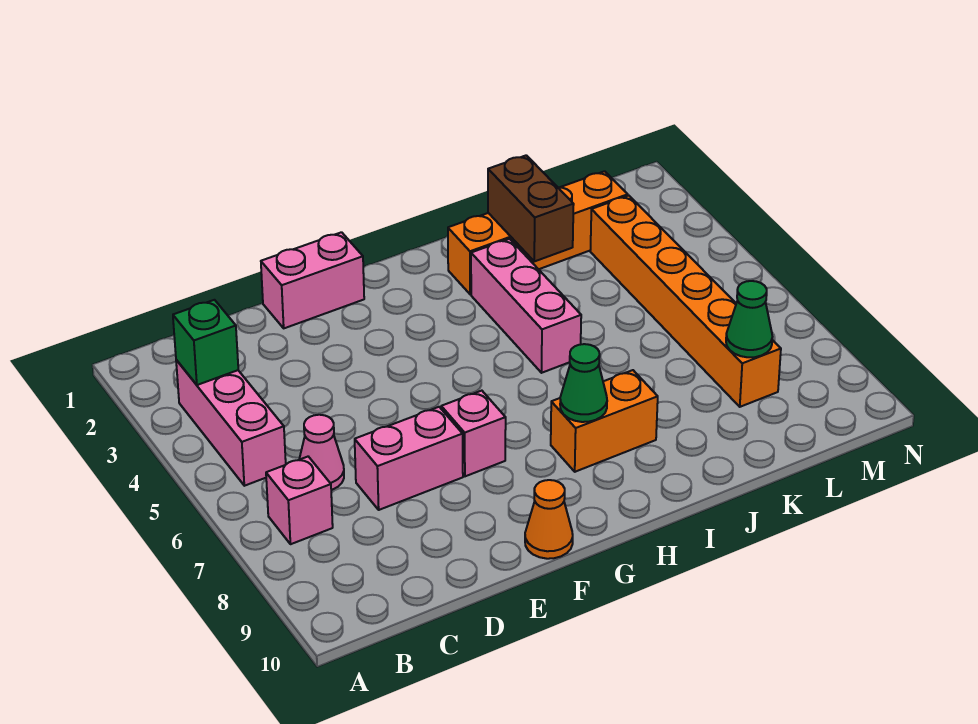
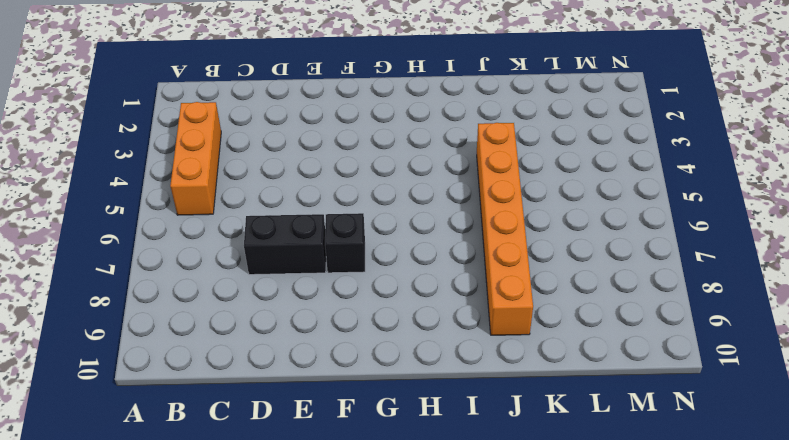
orange brick B3:B5 level 1 -> pink brick B3:B5 level 1
black brick D7:E7 level 1 -> pink brick D7:E7 level 1
black brick F7 level 1 -> pink brick F7 level 1
orange brick J4:J9 level 1 -> orange brick L3:L8 level 1
none -> pink brick B7 level 1
none -> pink cone C6 level 1
none -> pink brick E1:F1 level 1

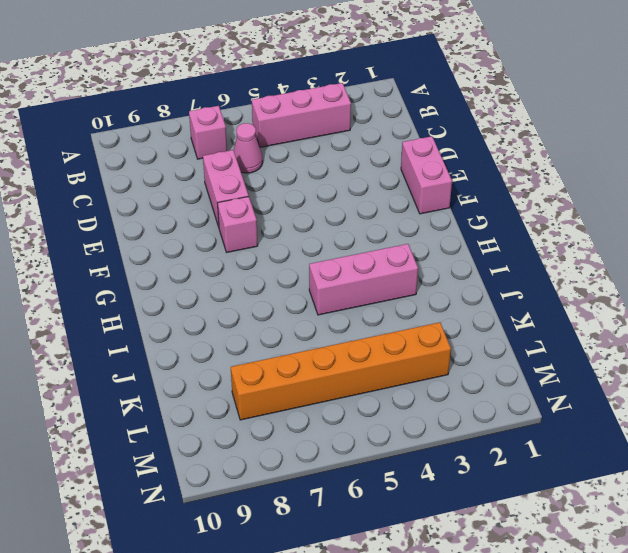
none -> orange cone F10 level 1
none -> orange brick H8:I8 level 1
none -> orange brick I2:L2 level 1

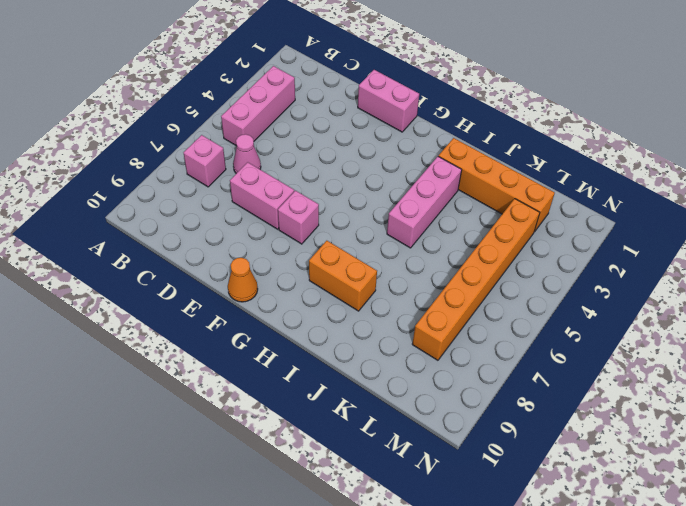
none -> green brick B3 level 2
none -> green cone H8 level 2
none -> brown brick J2:J3 level 2

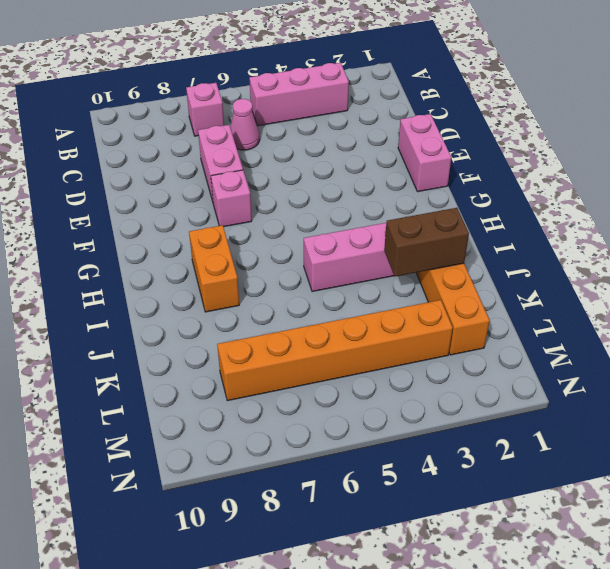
none -> orange cone F10 level 1
none -> green brick B3 level 2
none -> green cone H8 level 2

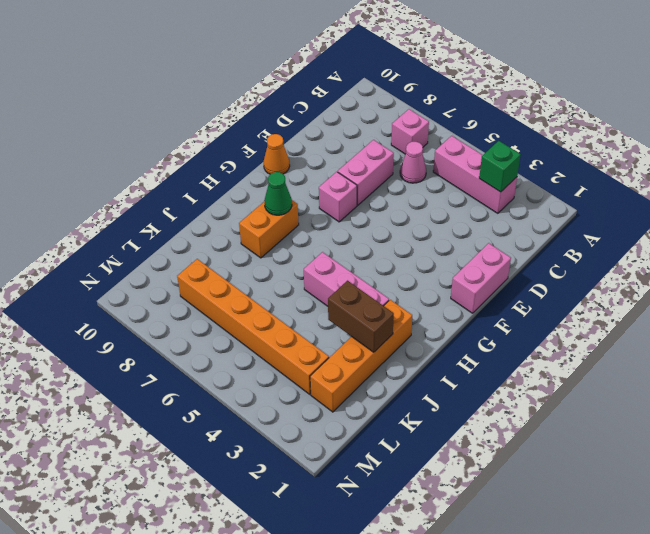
none -> green cone L8 level 2

